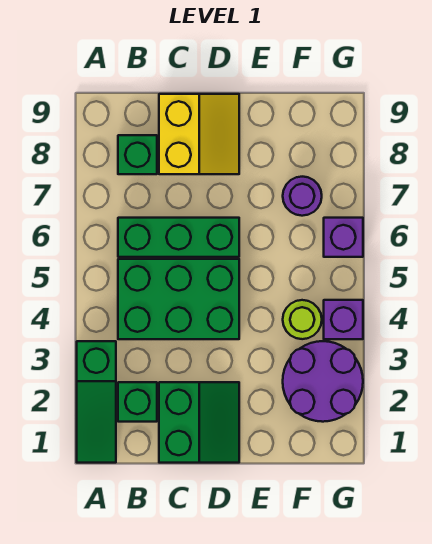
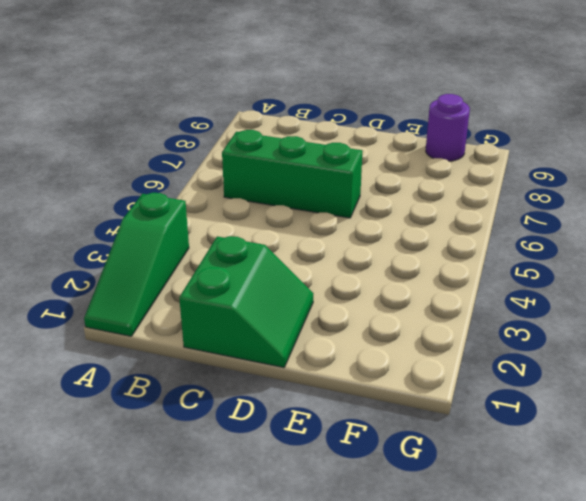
purple round brick F9 level 1 -> purple round brick F7 level 1
none -> green brick B2 level 1
none -> green brick B4:D5 level 1
none -> green brick B8 level 1

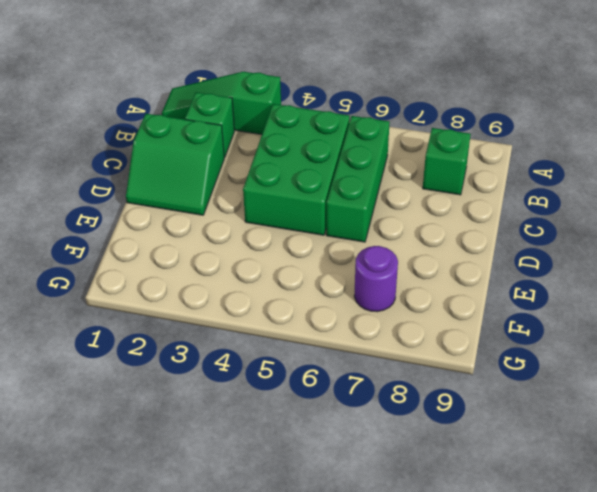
none -> yellow slope C8:D9 level 1 top C
none -> purple round brick F2:G3 level 1
none -> lime round brick F4 level 1

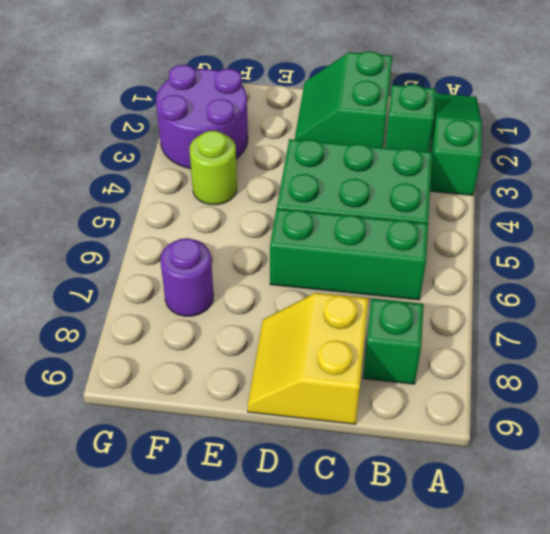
none -> purple brick G4 level 1
none -> purple brick G6 level 1

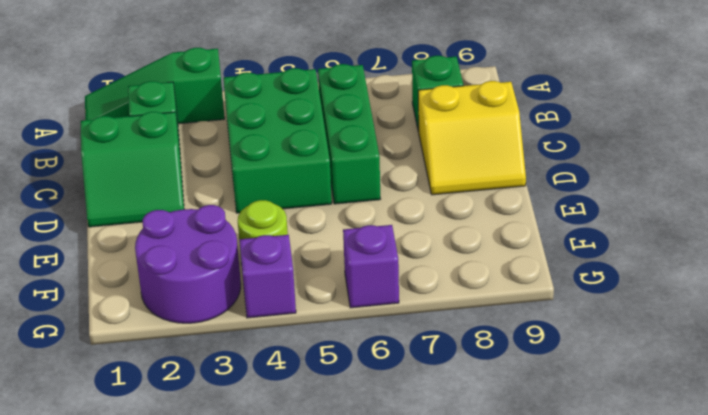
none -> purple round brick F7 level 1

